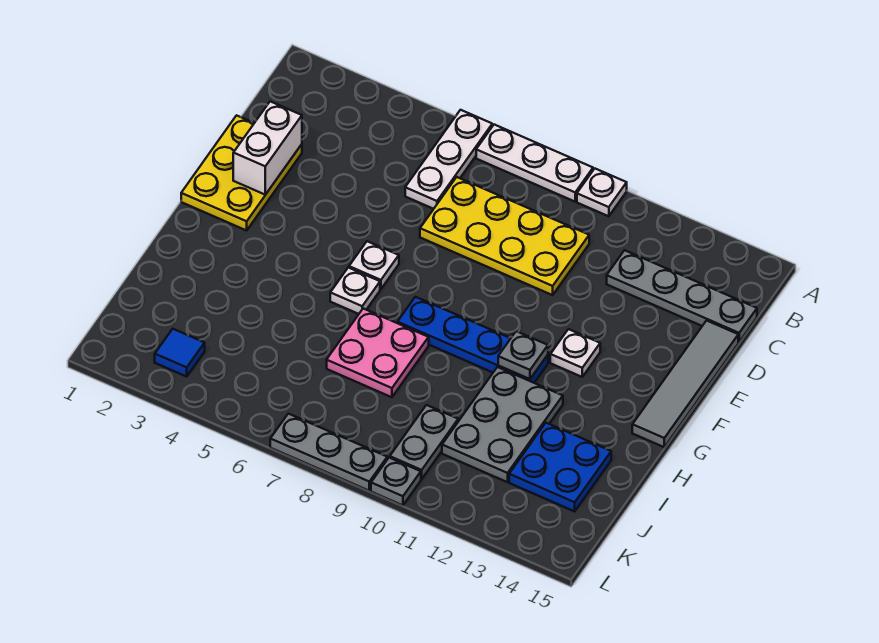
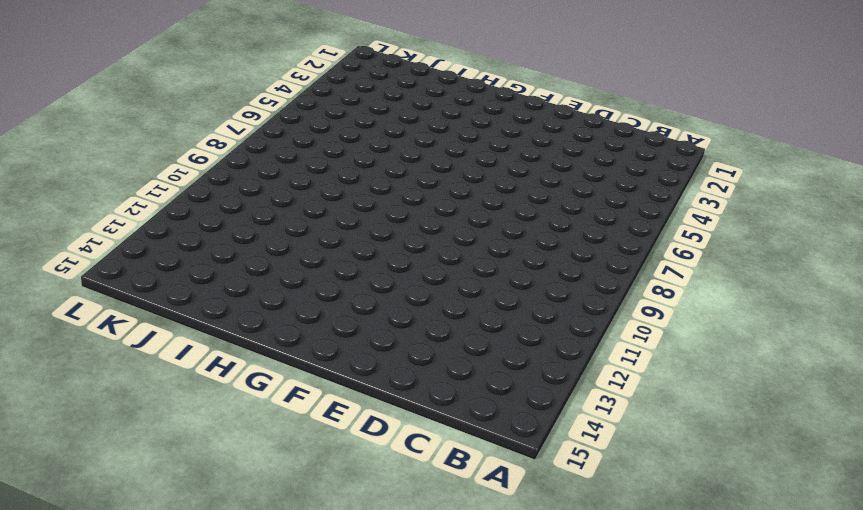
none -> white plate A6:C6 level 1
none -> white plate A7:A9 level 1
none -> white plate A10 level 1

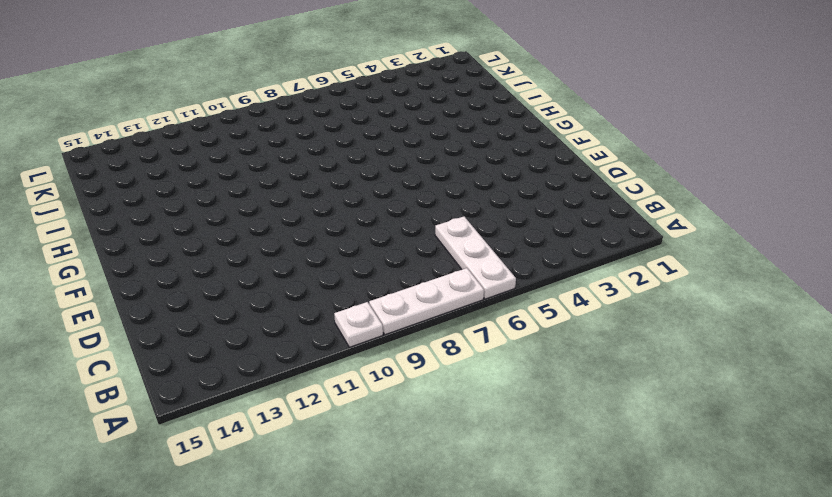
none -> yellow plate C7:D10 level 1
none -> grey plate C12:C15 level 1
none -> yellow plate D1:F2 level 1

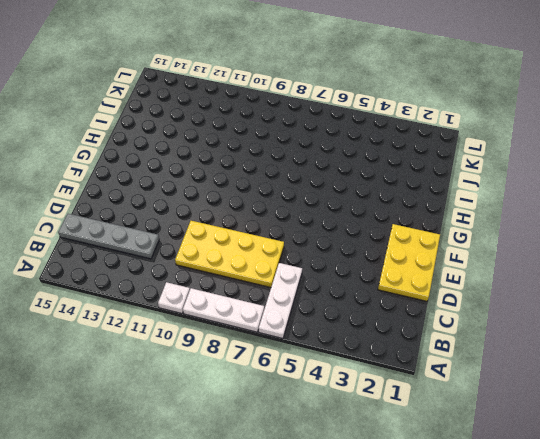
none -> grey tile D15:G15 level 1
none -> white plate F6 level 1
none -> white plate F12 level 1

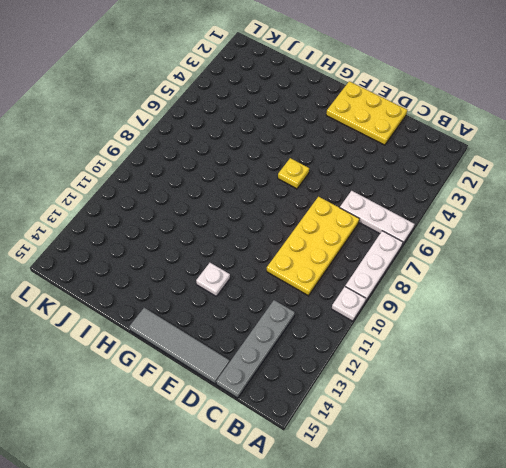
yellow plate F6 level 1 -> white plate F6 level 1
none -> white plate G6 level 1
none -> blue plate G8:G11 level 1
none -> pink plate H7:I8 level 1

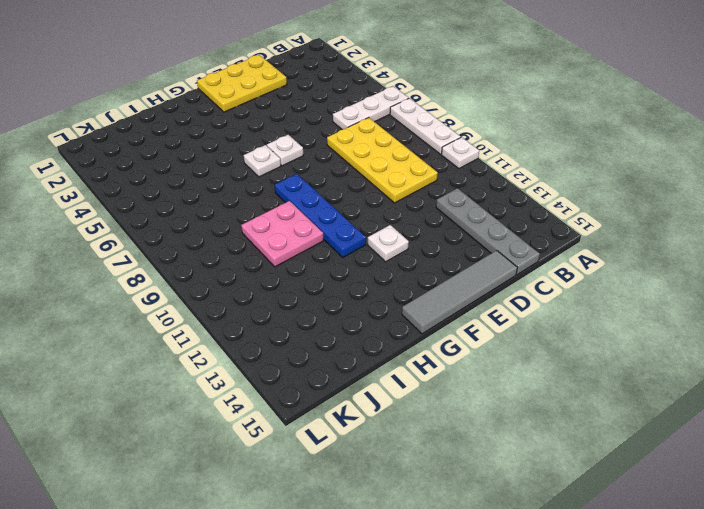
pink plate H9:I10 level 1 -> pink plate H7:I8 level 1
none -> grey plate H11:J12 level 1
none -> blue plate I13:J14 level 1
none -> grey plate J10:K10 level 1

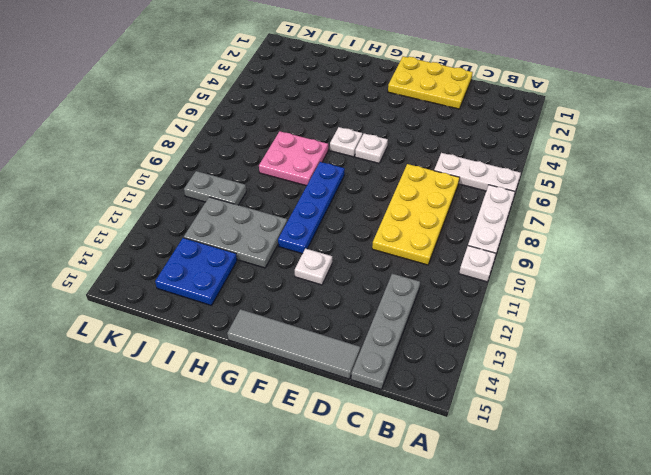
none -> blue tile K3 level 1
none -> grey plate L7:L9 level 1
none -> grey plate L10 level 1

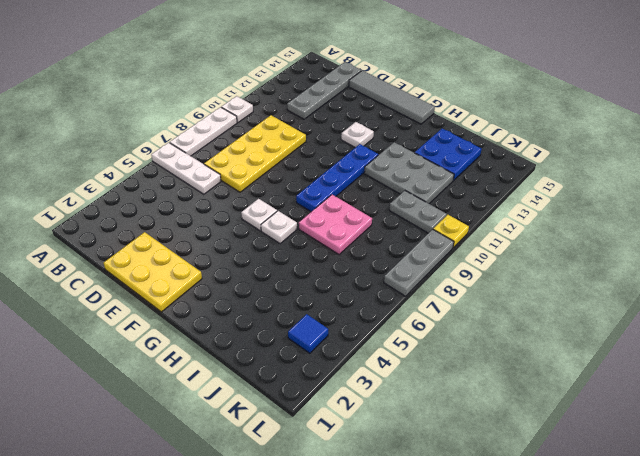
yellow plate L10 level 1 -> grey plate L10 level 1
none -> white brick D2:E2 level 2
none -> grey plate G11 level 2

